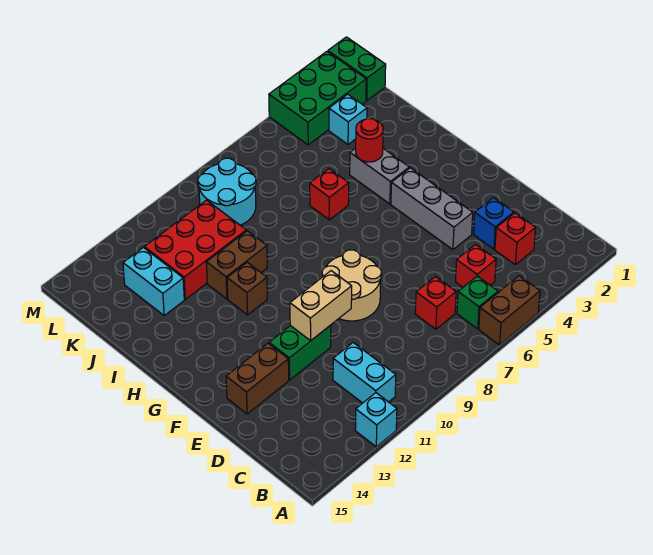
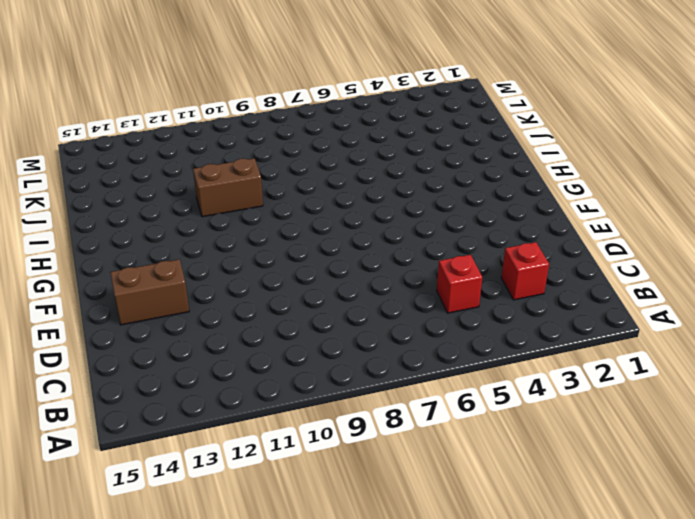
none -> brown brick A5:A6 level 1
none -> cyan brick A12 level 1
none -> green brick B6 level 1

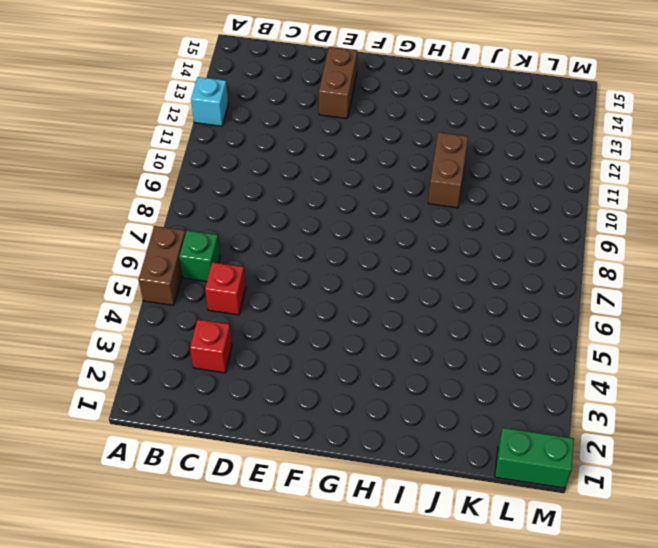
none -> cyan brick B11:C11 level 1
none -> red brick C7 level 1
none -> blue brick D3 level 1

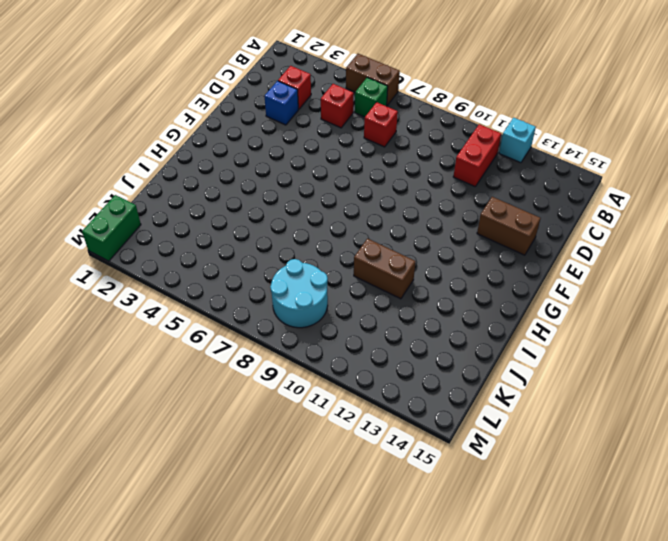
red brick B11:C11 level 1 -> cyan brick B11:C11 level 1
none -> grey brick E4:G4 level 1
none -> tan round brick E8:F9 level 1
none -> green brick E11:E12 level 1

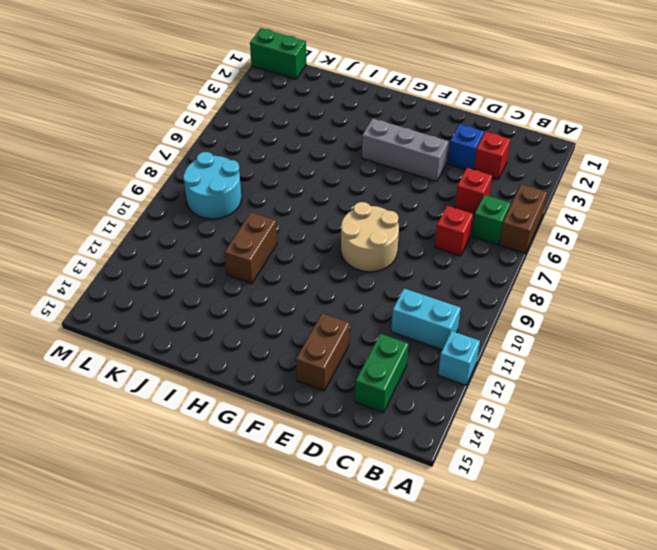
green brick C13:C14 level 1 -> green brick E11:E12 level 1
none -> grey brick H4:I4 level 1
none -> brown brick H11 level 1
none -> red brick I6 level 1

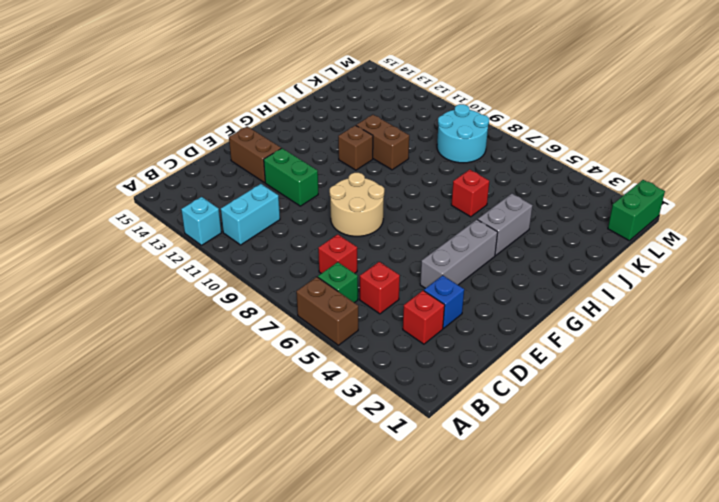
none -> red brick J10:K12 level 1
none -> cyan brick J13:K13 level 1
none -> cyan brick K3 level 1

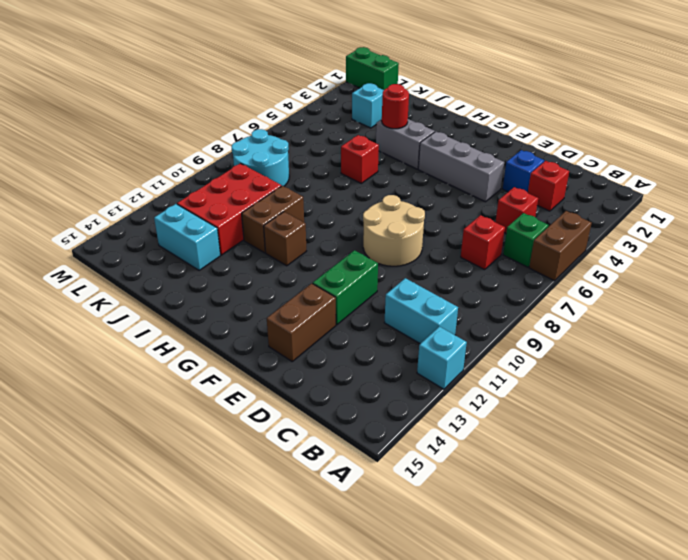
none -> green brick L2:M4 level 1
none -> tan brick E10:E11 level 2

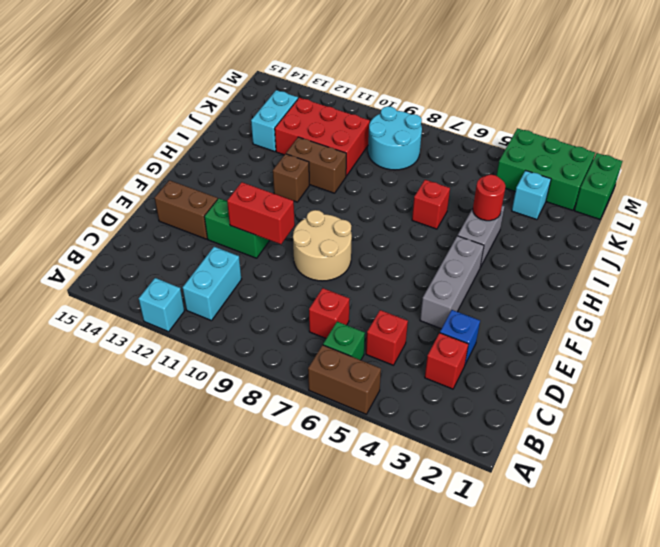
red brick E10:E11 level 2 -> tan brick E10:E11 level 2

